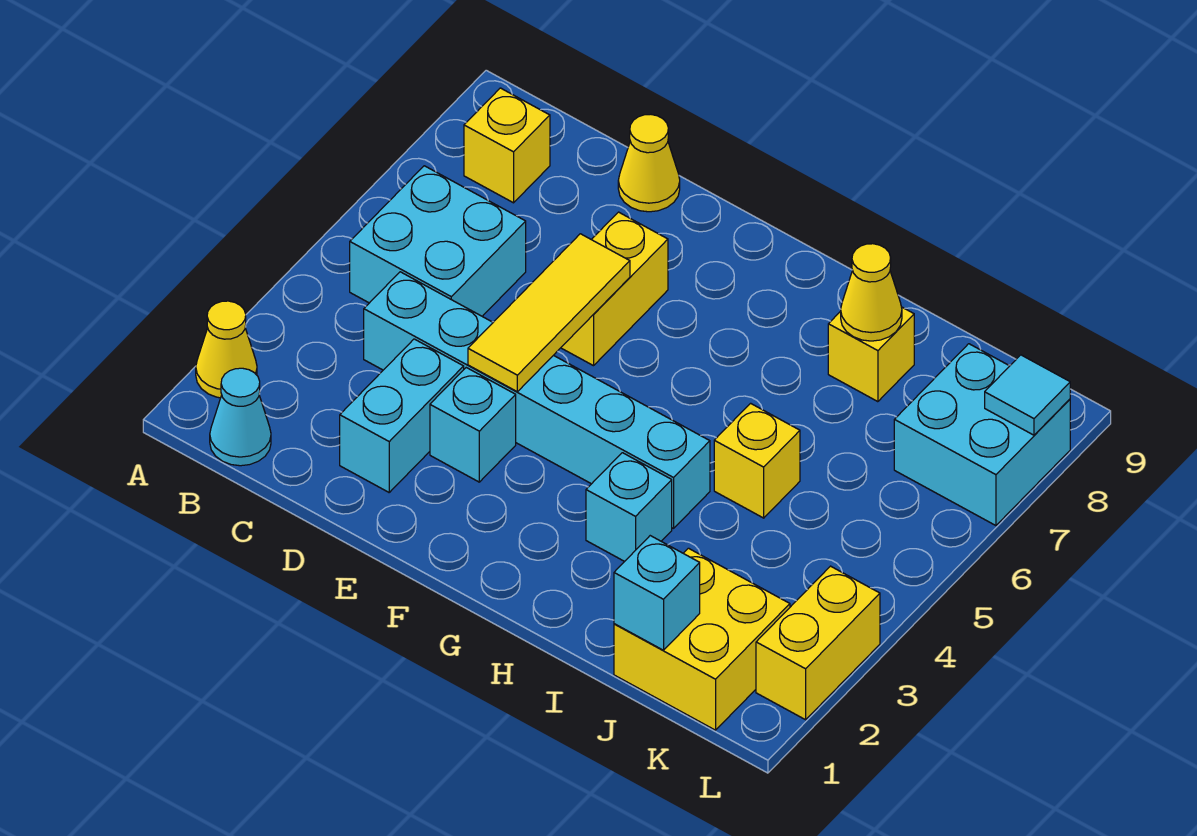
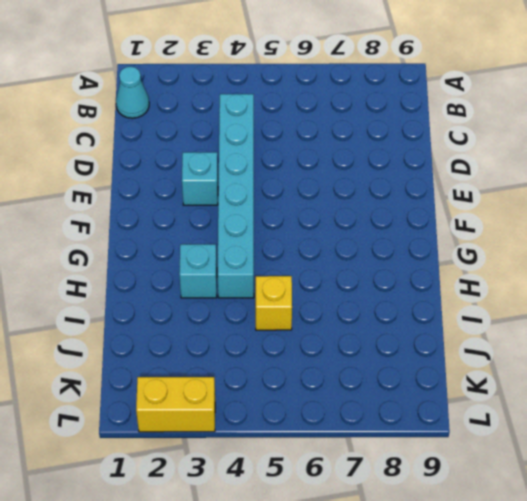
none -> yellow cone A2 level 1
none -> cyan brick B5:C6 level 1
none -> yellow brick B8 level 1

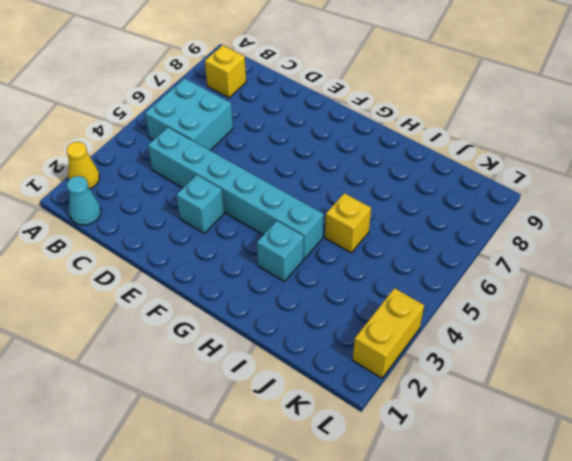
none -> cyan brick D2:D3 level 1
none -> yellow cone D9 level 1
none -> yellow brick E6:E7 level 1

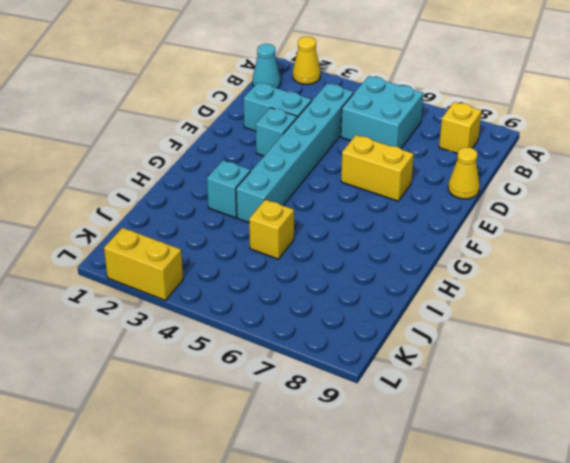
none -> yellow brick I8 level 1
none -> yellow brick J1:K2 level 1
none -> cyan brick K7:L8 level 1

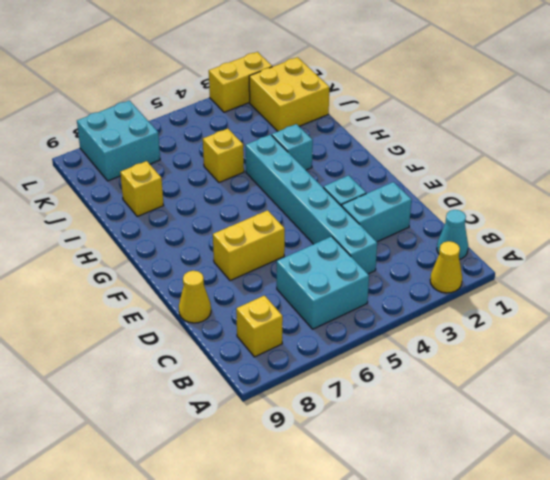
none -> yellow tile E4:E6 level 2
none -> yellow cone I8 level 2
none -> cyan brick J1 level 2

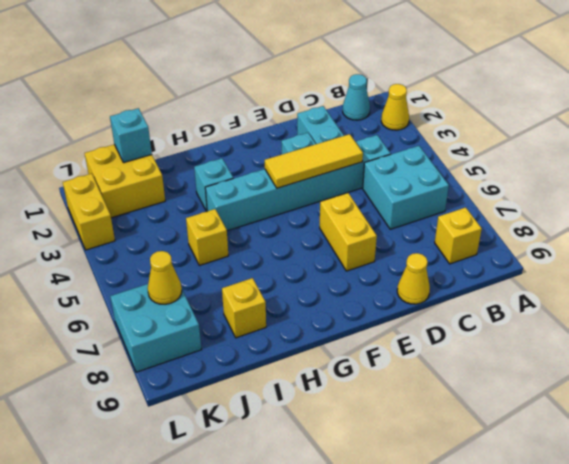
yellow tile D4:F4 level 2 -> yellow tile E4:E6 level 2
yellow cone K7 level 2 -> yellow cone I8 level 2
none -> cyan tile L8 level 2

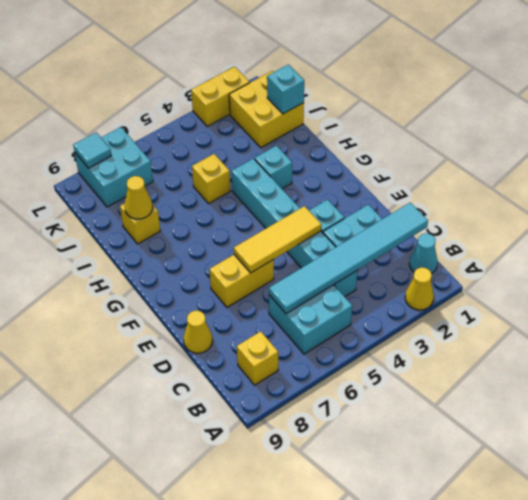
cyan tile C1:C6 level 2 -> none

